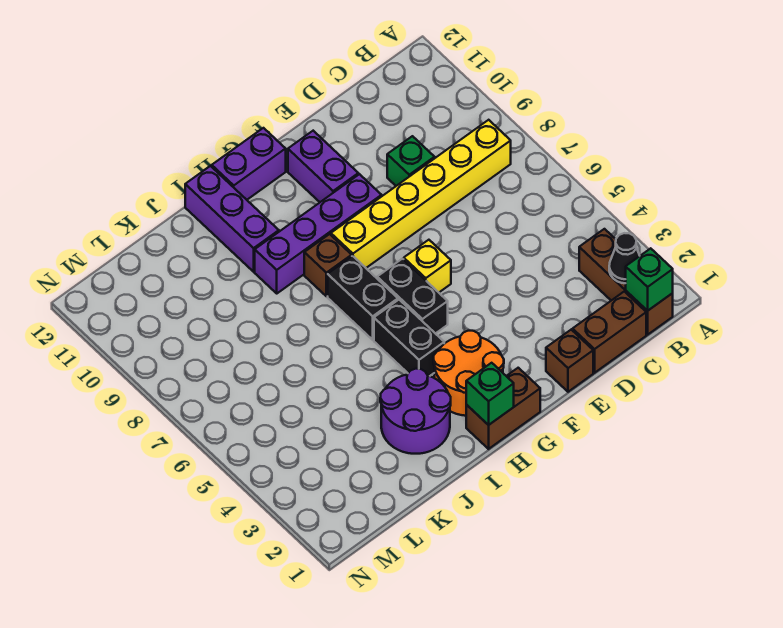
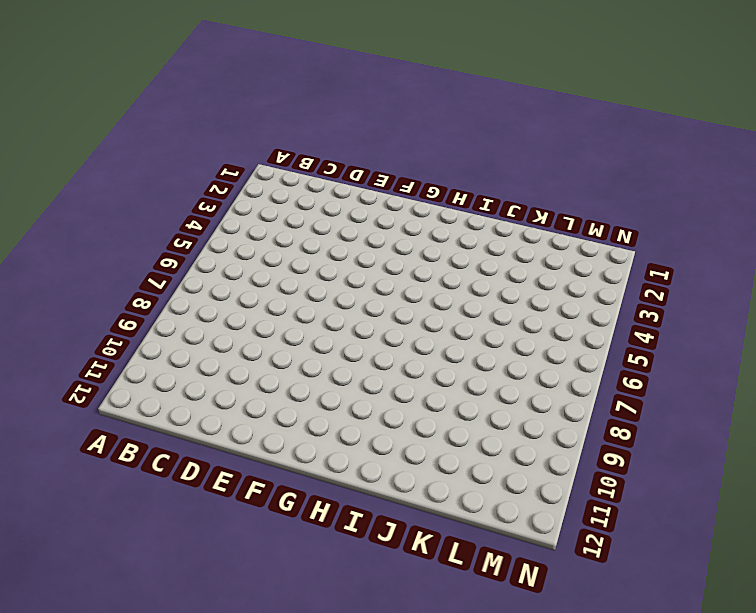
none -> brown brick B1:B3 level 1
none -> yellow brick B8:G8 level 1
none -> brown brick C1:D1 level 1

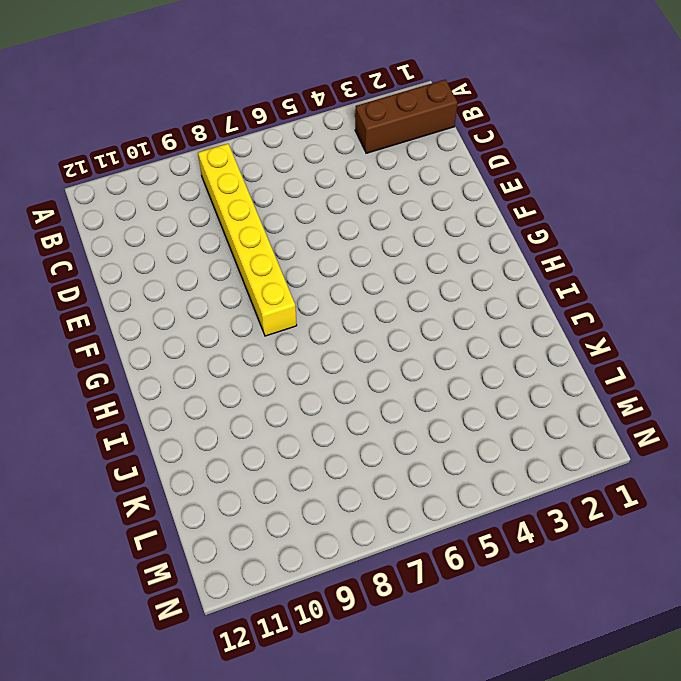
none -> brown brick C1:D1 level 1
none -> green brick D9 level 1
none -> brown brick E1 level 1

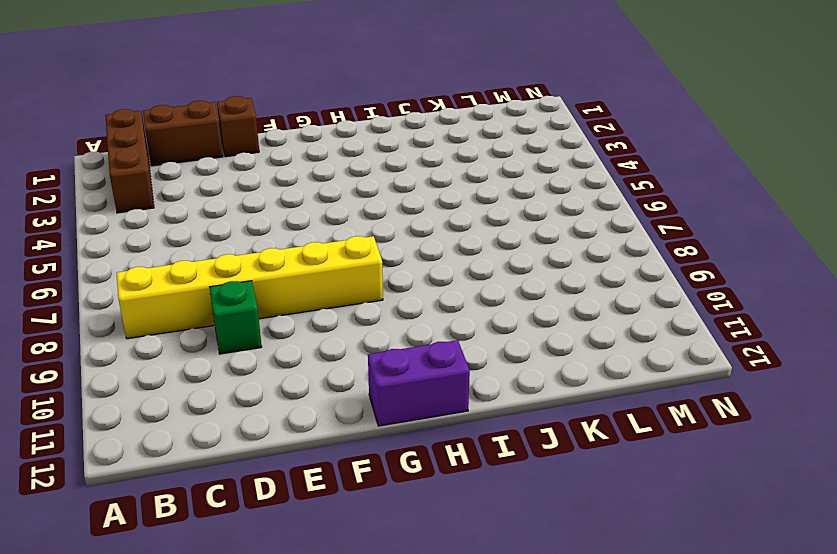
none -> yellow brick F6 level 1
none -> purple brick F9:I9 level 1
none -> purple brick F10:F11 level 1

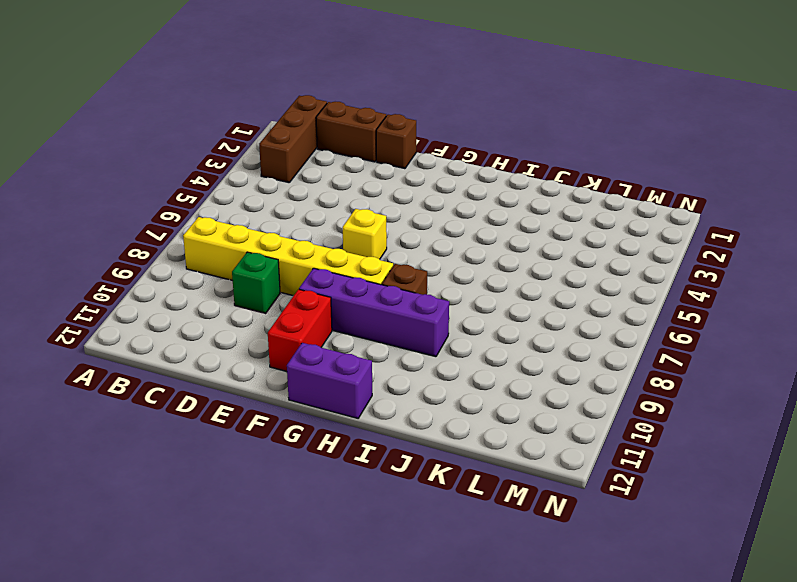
red brick F10:F11 level 1 -> purple brick F10:F11 level 1
none -> brown brick G1:H1 level 1
none -> orange round brick G2:H3 level 1
none -> black brick G5:G6 level 1

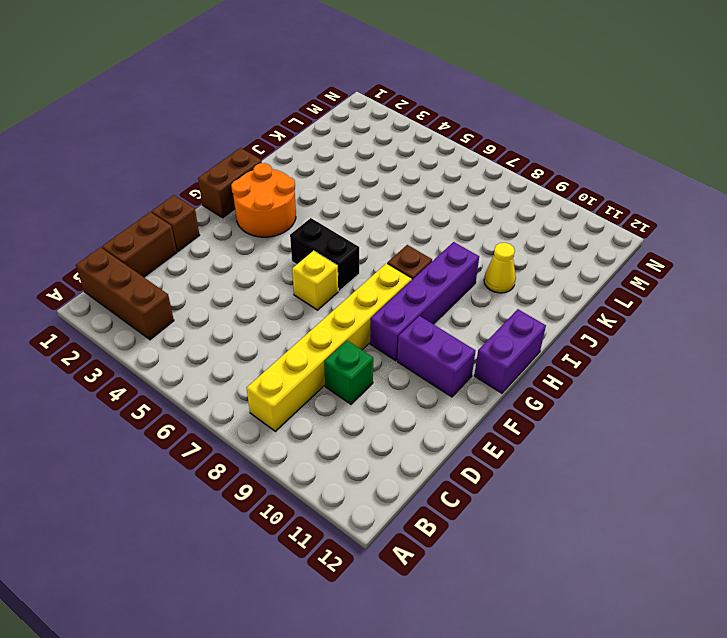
yellow cone J10 level 1 -> none
none -> black brick H4:H5 level 1
none -> black brick H6:H7 level 1
none -> purple round brick I2:J3 level 1

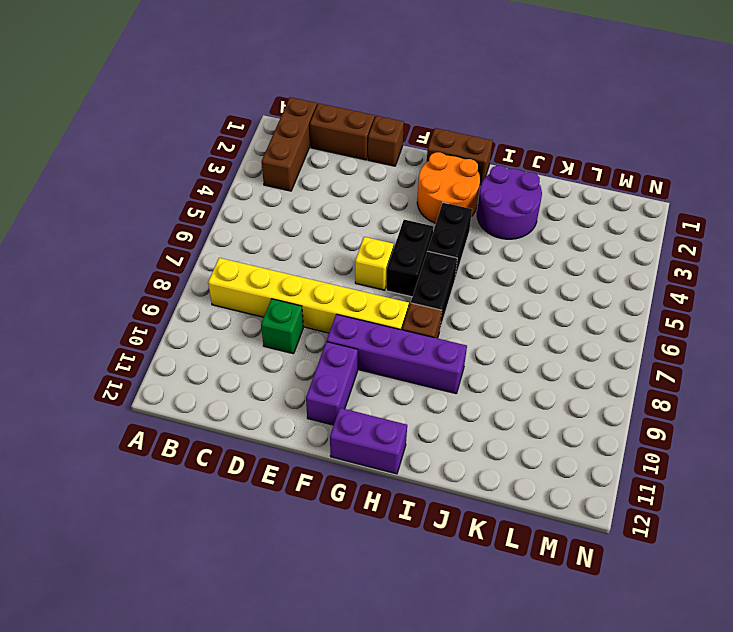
none -> purple brick I10:I12 level 1
none -> green brick B1 level 2
none -> black cone B2 level 2

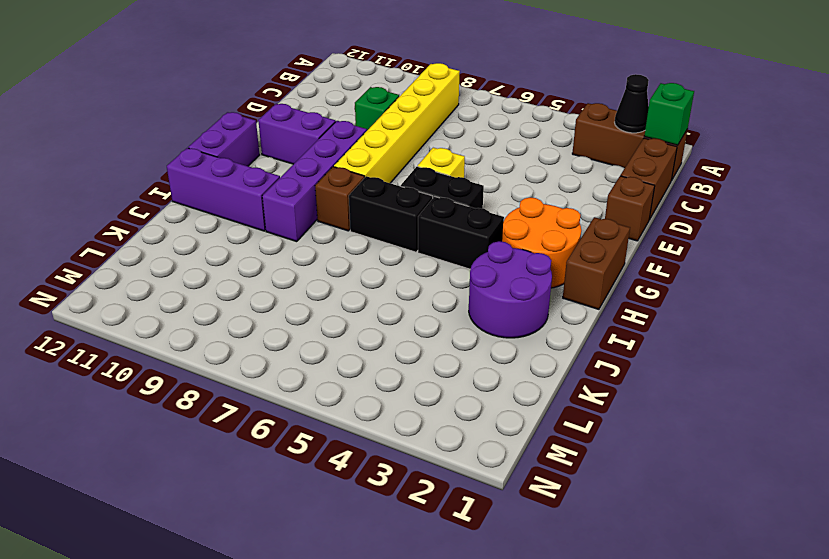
none -> green brick H1 level 2

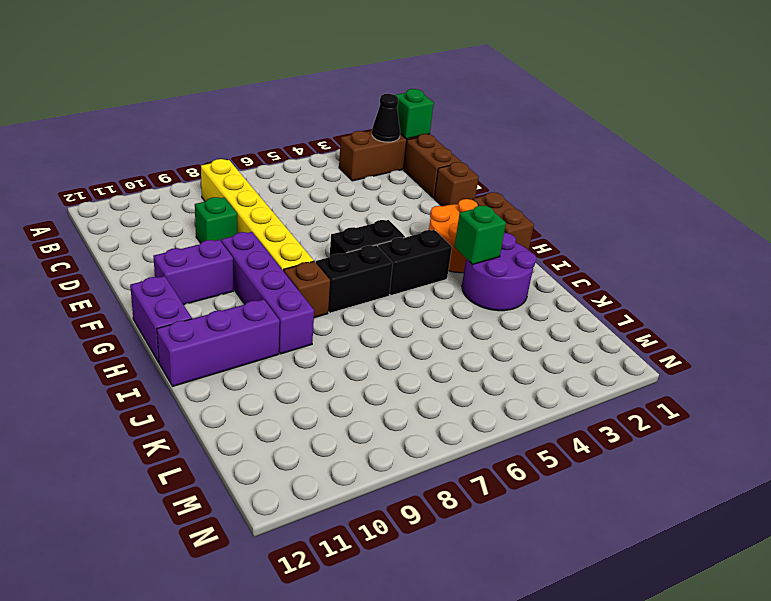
green brick I3 level 2 -> green brick H1 level 2
none -> yellow brick F6 level 1

